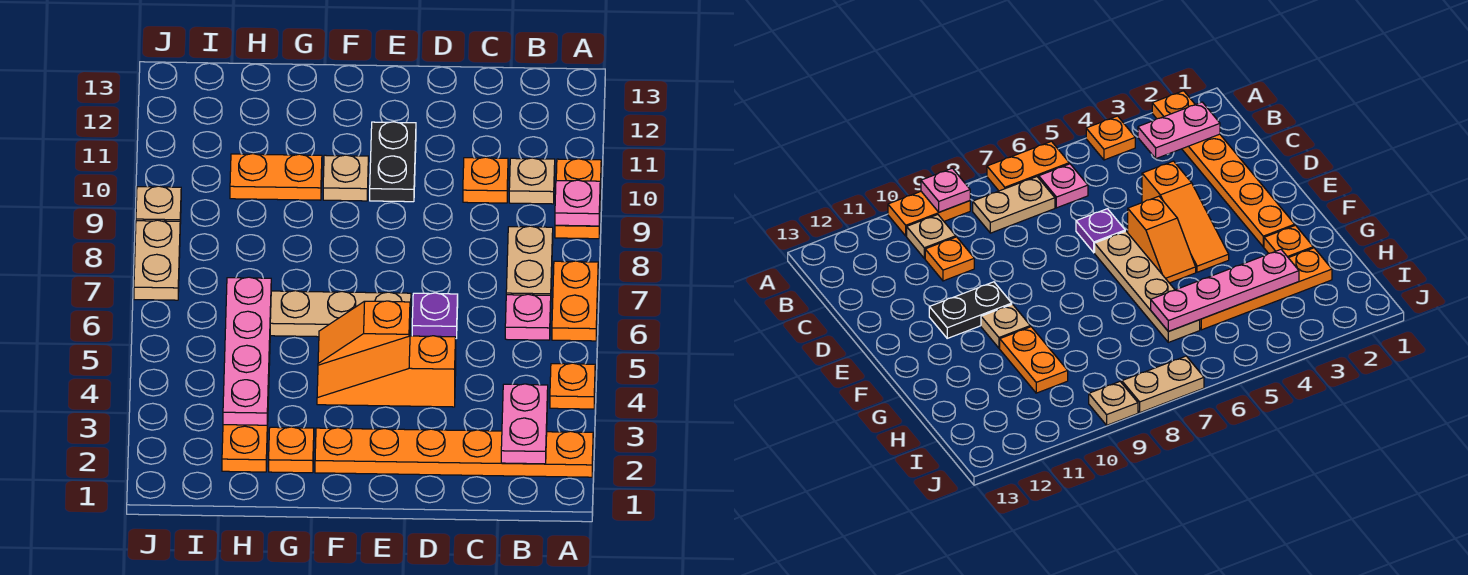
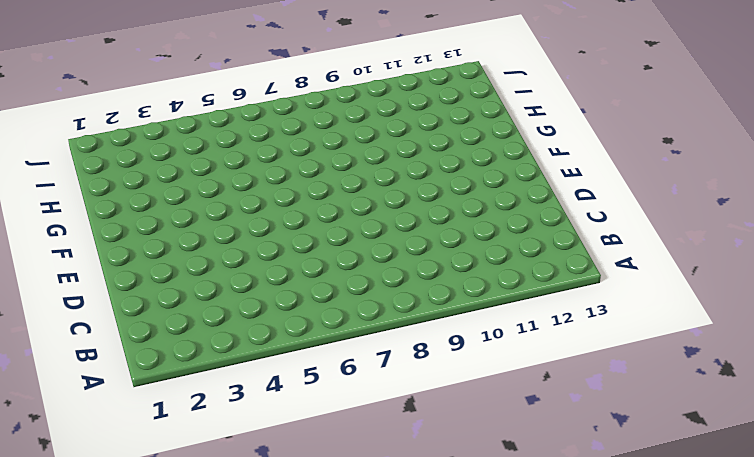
none -> orange plate A2:F2 level 1
none -> orange plate A4 level 1
none -> orange plate A6:A7 level 1

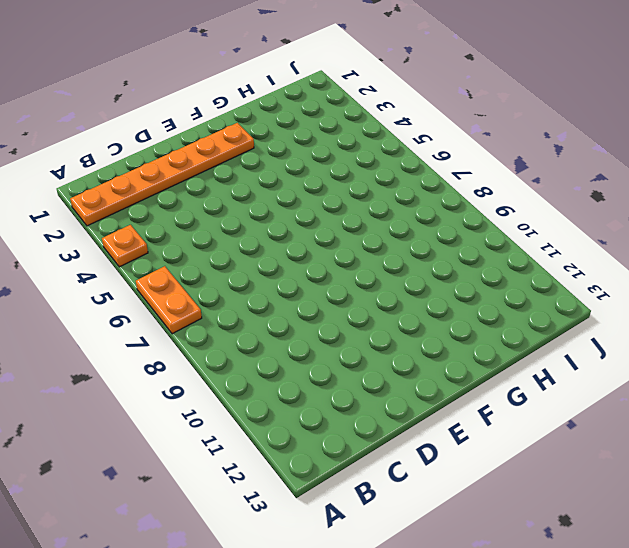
none -> orange plate A9:A10 level 1
none -> pink plate B6 level 1
none -> tan plate B7:B8 level 1

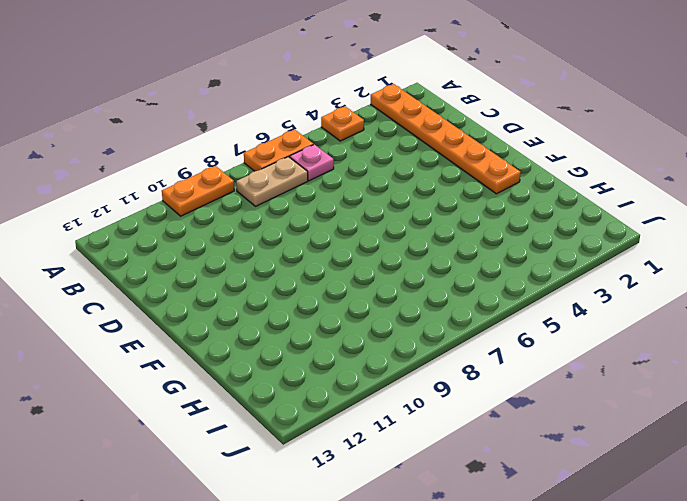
none -> tan plate B10 level 1
none -> orange plate C10 level 1
none -> orange slope D4:F4 level 1 top D

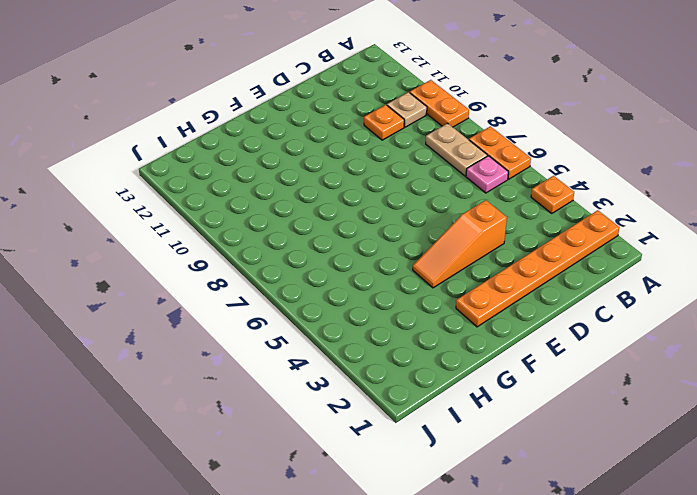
none -> purple plate D6 level 1
none -> orange slope E5:F5 level 1 top E
none -> tan plate E6:H6 level 1

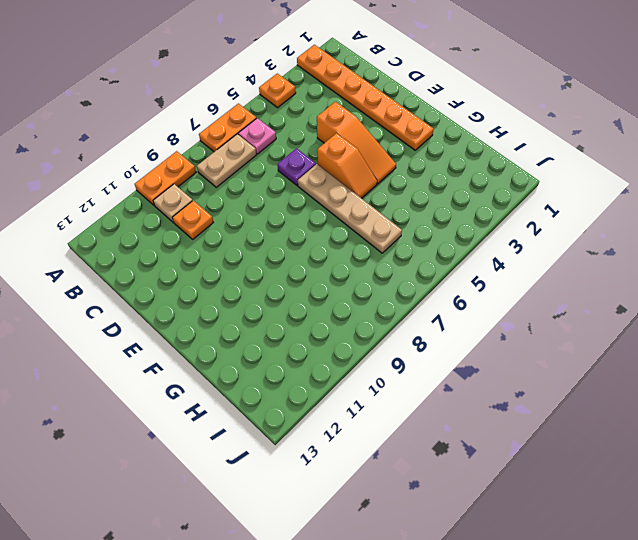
none -> black plate E10:E11 level 1
none -> tan plate F10 level 1
none -> orange plate G2 level 1

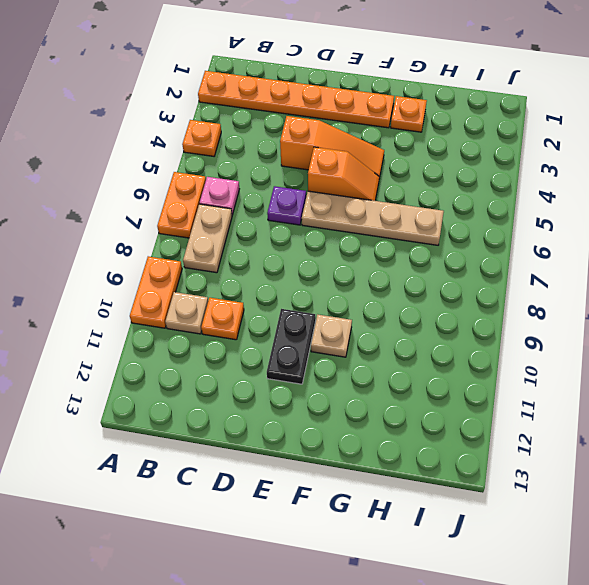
none -> orange plate G10:H10 level 1
none -> orange plate H2:H5 level 1
none -> tan plate J7:J8 level 1

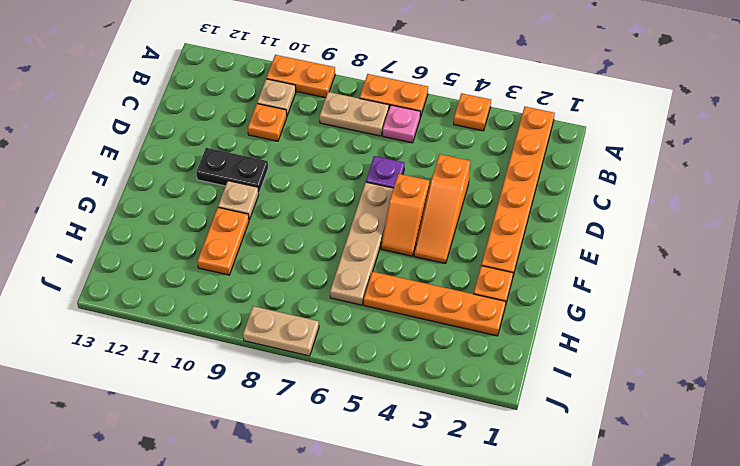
none -> tan plate J9 level 1
none -> pink plate A9 level 2
none -> pink plate B2:B3 level 2

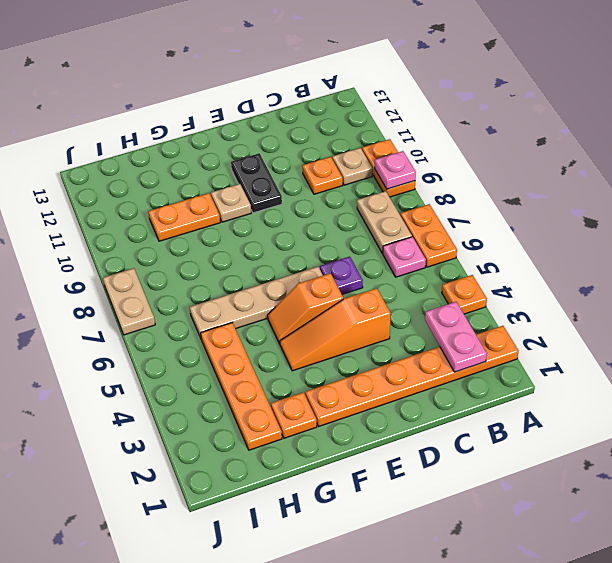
none -> tan plate J9 level 1
none -> pink plate H3:H6 level 2

